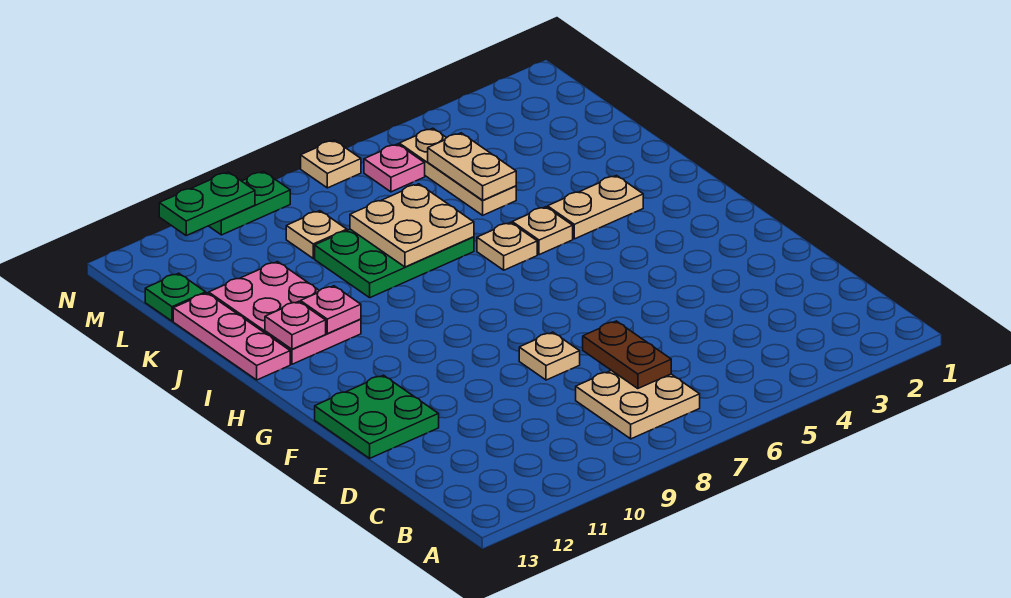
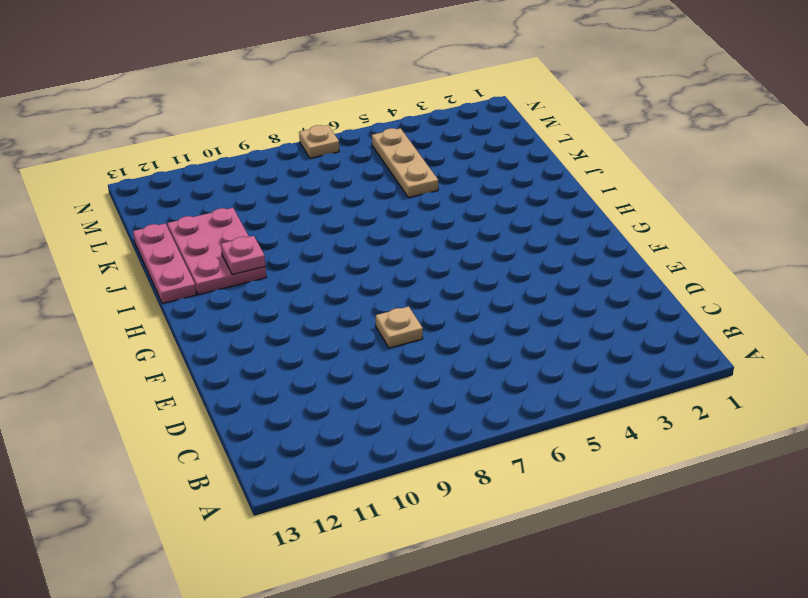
none -> tan plate B7:C8 level 1
none -> green plate E12:F13 level 1
none -> tan plate I3:I4 level 1

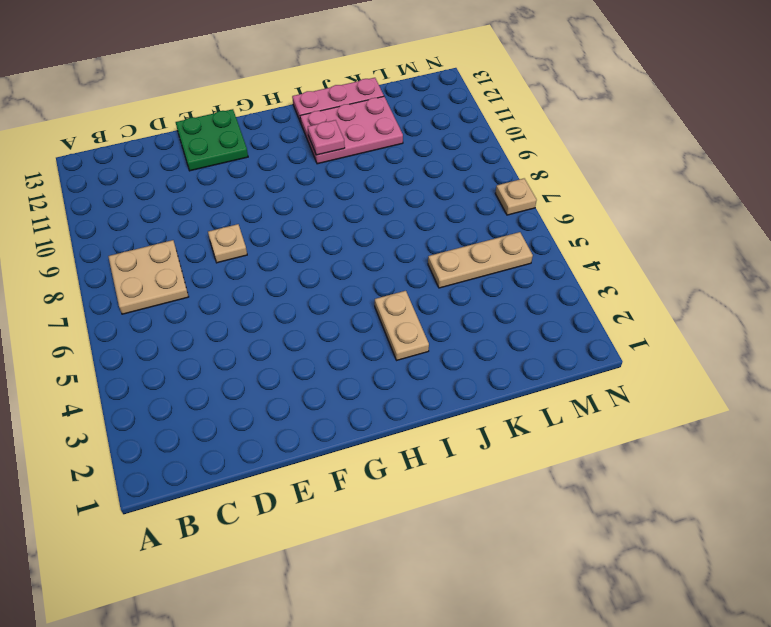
none -> tan plate I5 level 1
none -> tan plate I6 level 1
none -> green plate J7:K9 level 1

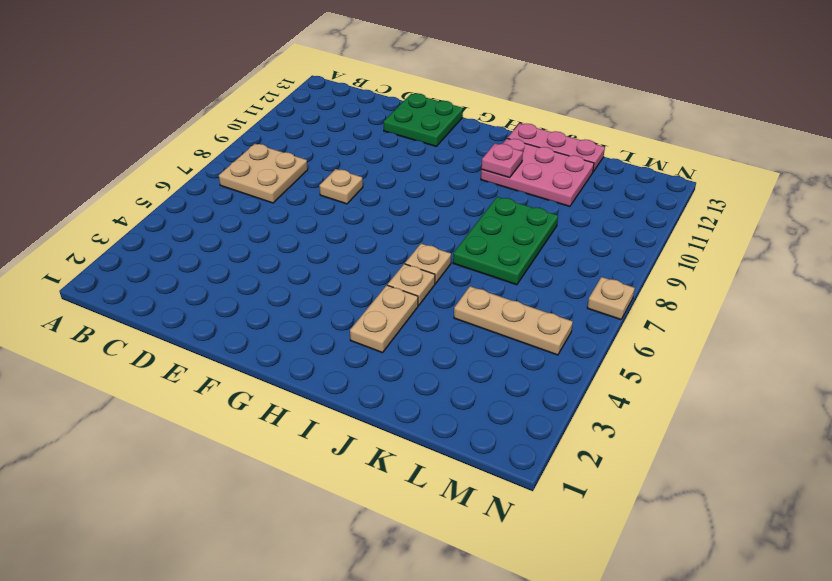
none -> tan plate L9 level 1
none -> green plate L13 level 1
none -> pink plate M6 level 1

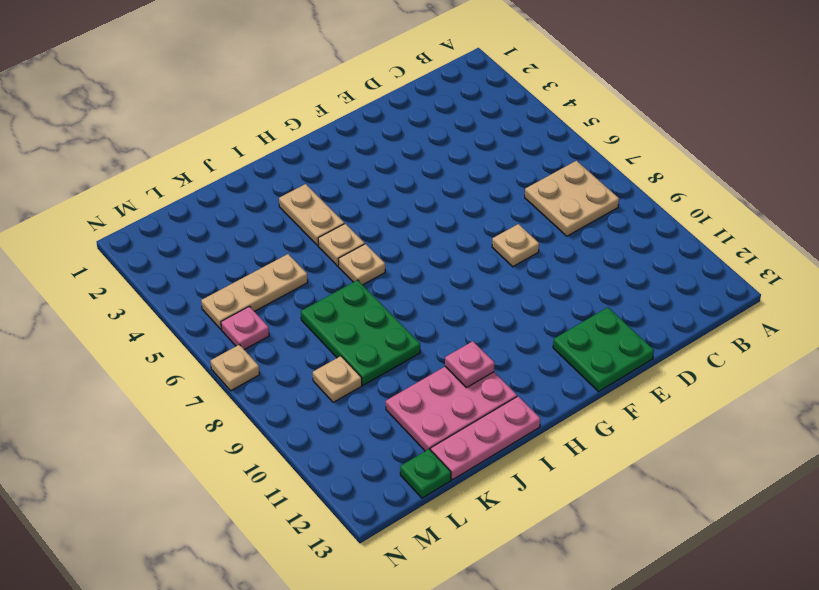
none -> green plate N9:N10 level 1
none -> brown plate C7:D7 level 2
none -> pink plate I12 level 2

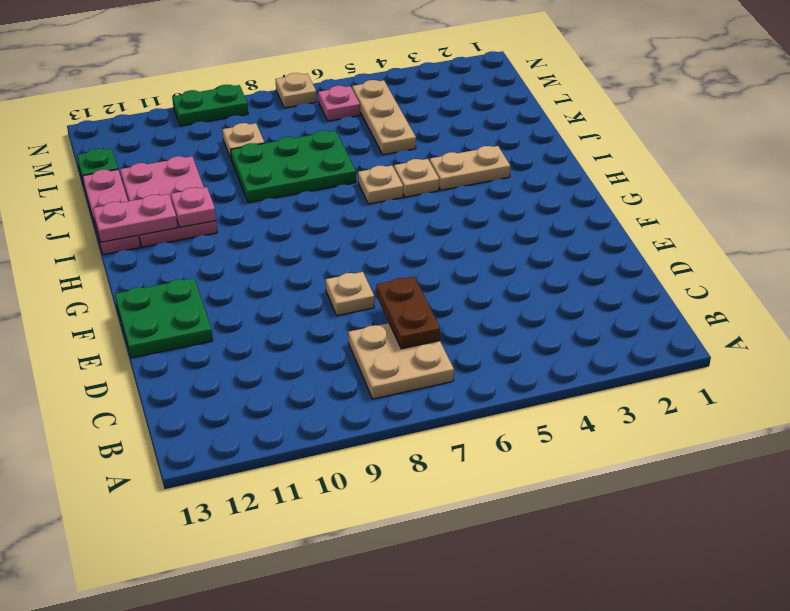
pink plate I12:I13 level 2 -> pink plate I12 level 2
none -> tan plate J7:K8 level 2
none -> tan plate K5:L5 level 2
none -> green plate N10:N11 level 2

